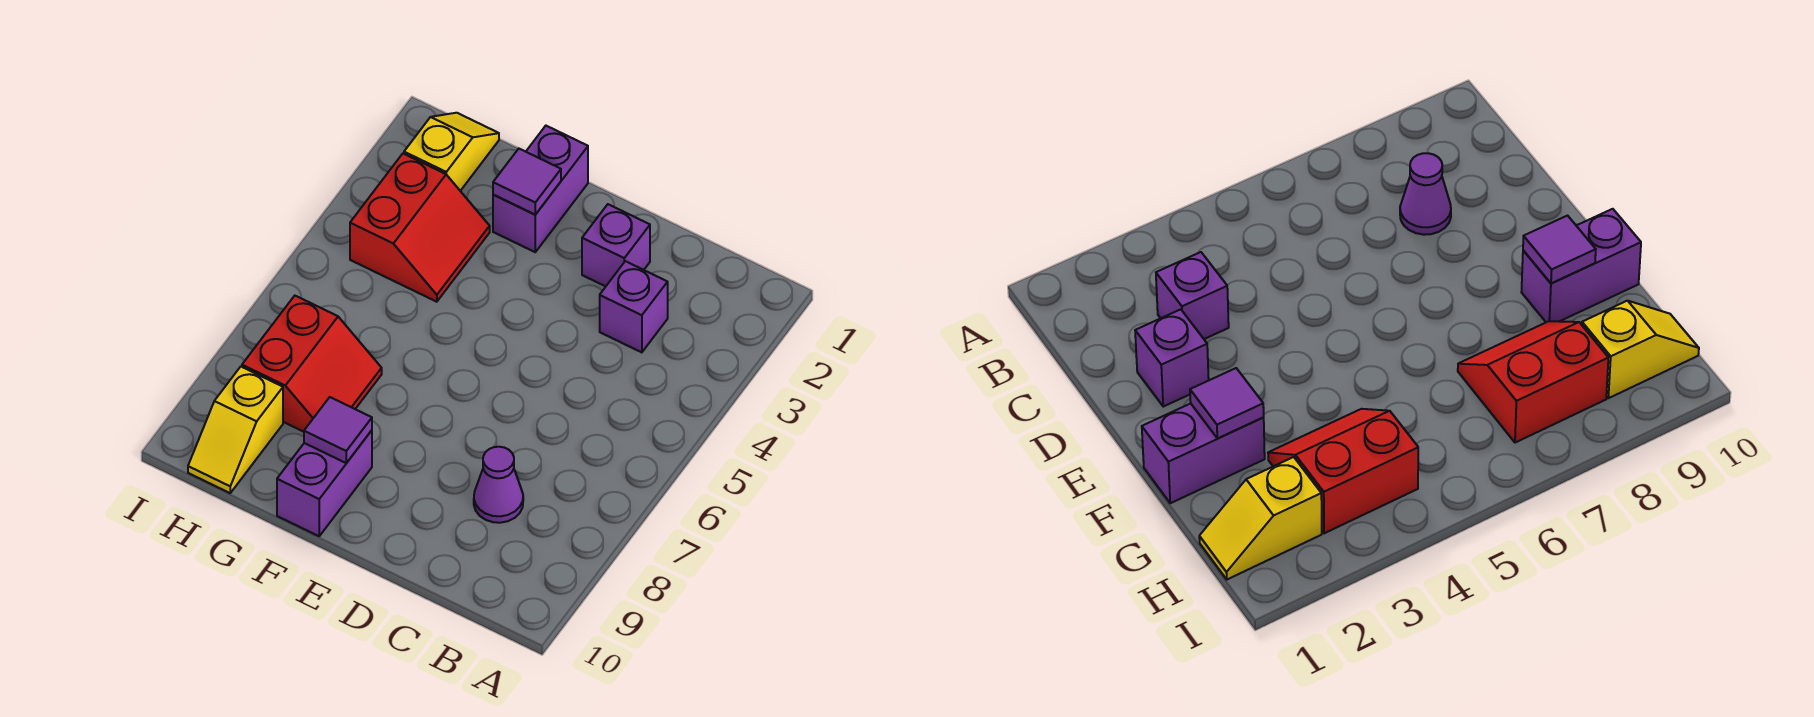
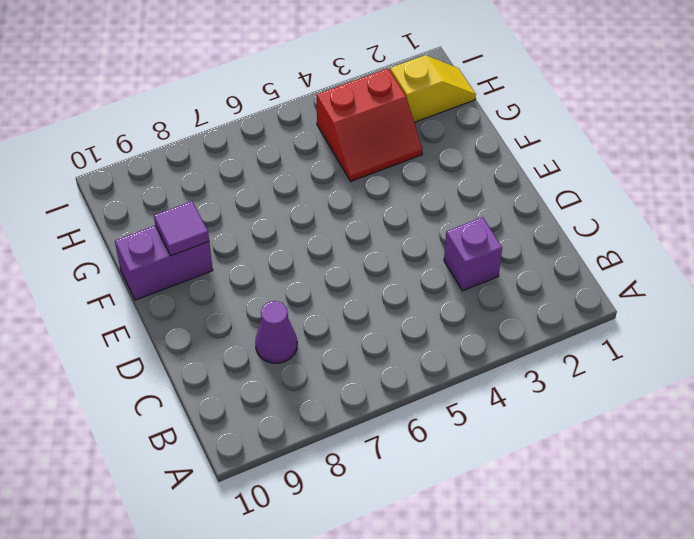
none -> purple brick D2 level 1
none -> purple brick F1:F2 level 1

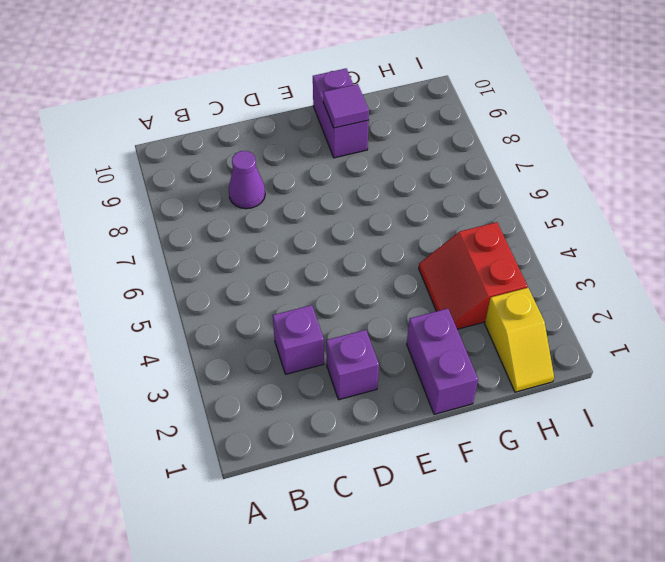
none -> red slope G7:H8 level 1 top H
none -> yellow slope H9:H10 level 1 top 9

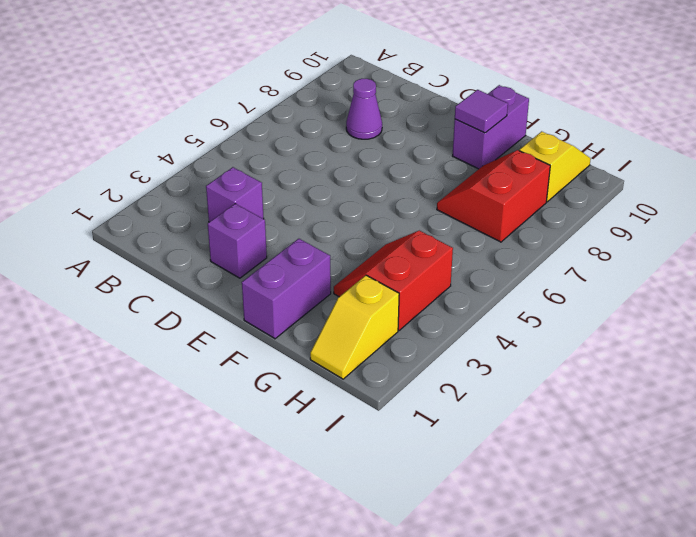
none -> purple tile F2 level 2

